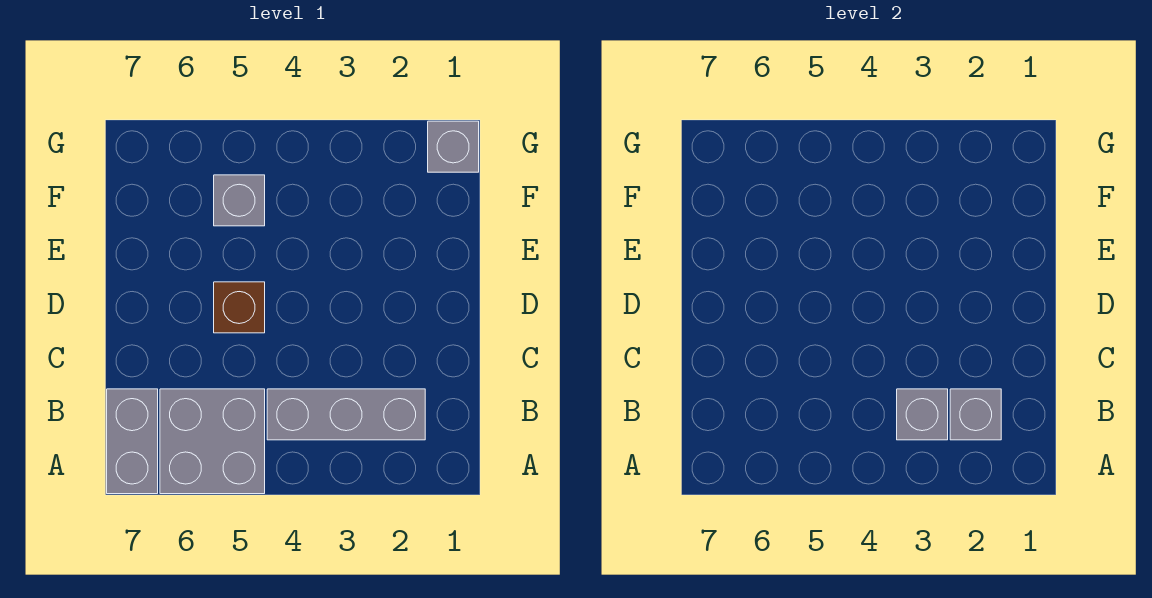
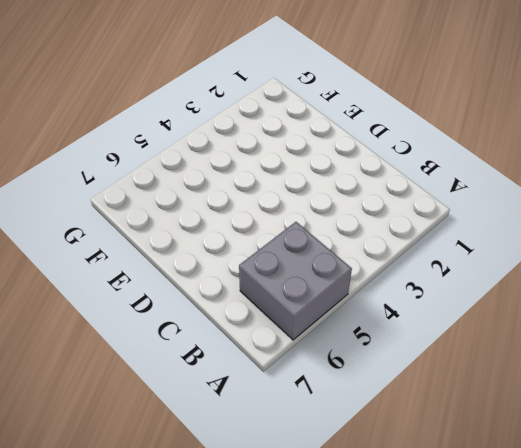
none -> grey brick A7:B7 level 1
none -> grey brick B2:B4 level 1

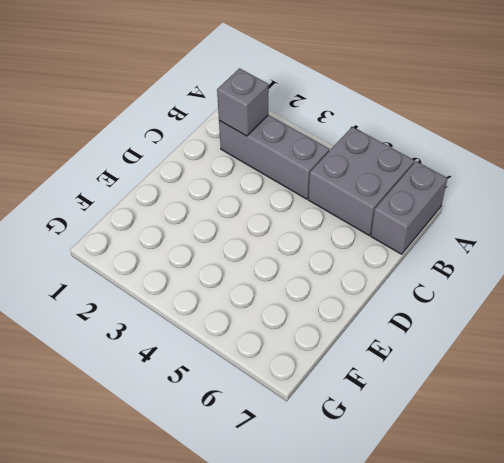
none -> brown brick D5 level 1
none -> grey brick F5 level 1

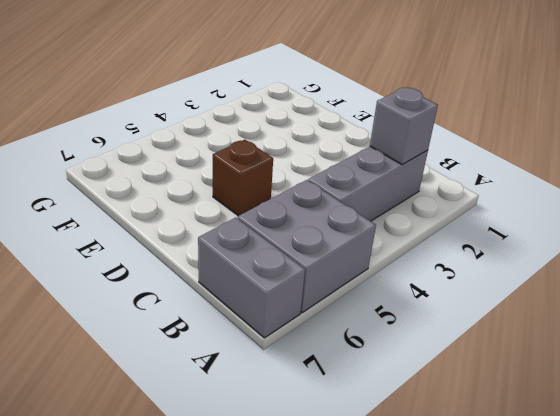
none -> grey brick F5 level 1
none -> grey brick G1 level 1

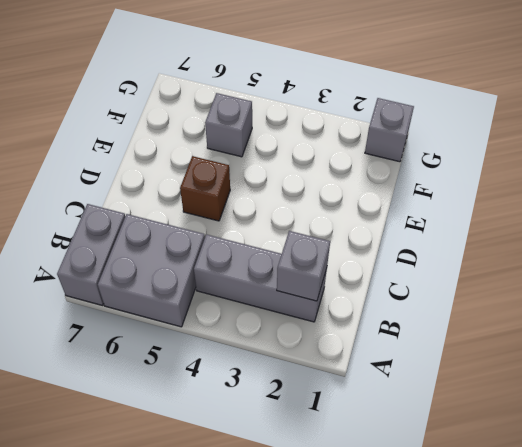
none -> grey brick B3 level 2

